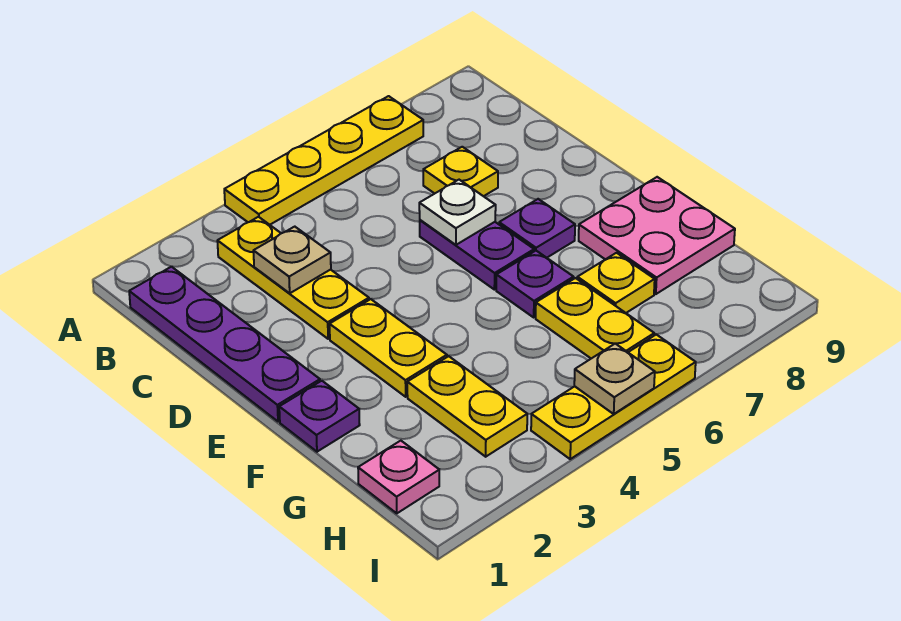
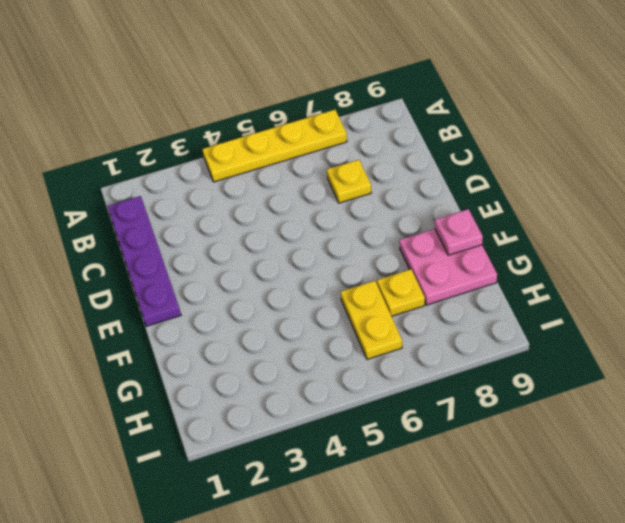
pink plate F9 level 2 -> pink plate H1 level 1
none -> yellow plate B3:D3 level 1
none -> purple plate D6:E6 level 1
none -> yellow plate E3:F3 level 1

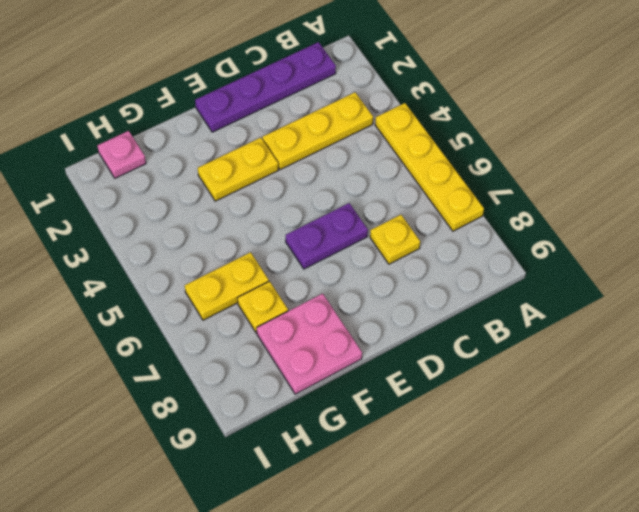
none -> purple plate E7 level 1
none -> purple plate F1 level 1
none -> purple plate F6 level 1

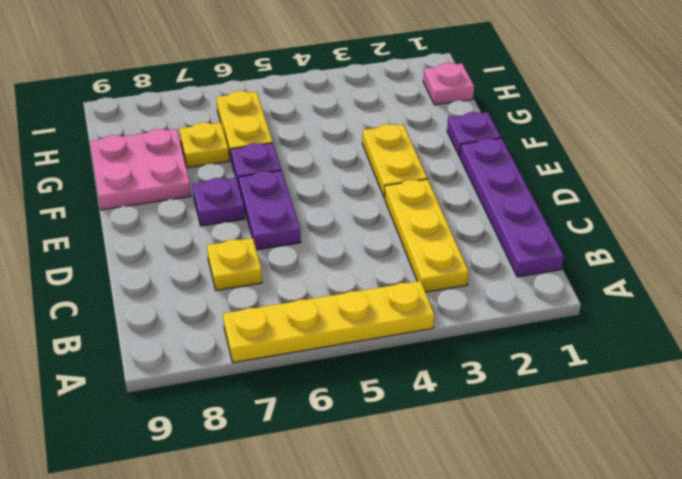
none -> yellow plate G3:H3 level 1
none -> yellow plate I4:I6 level 1
none -> tan plate C3 level 2

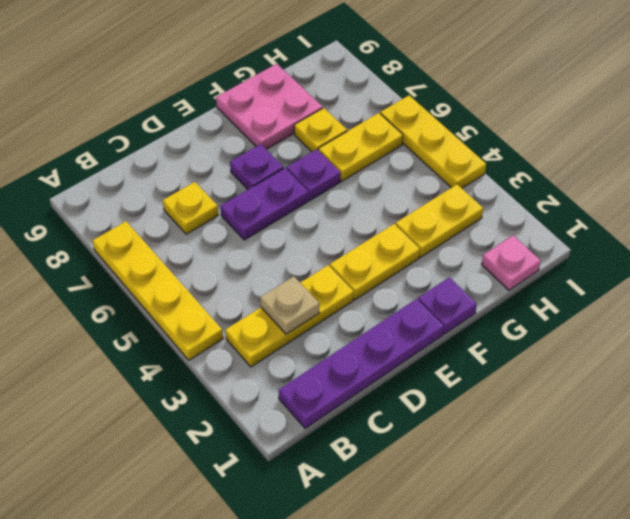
none -> white plate D6 level 2
none -> tan plate I5 level 2

